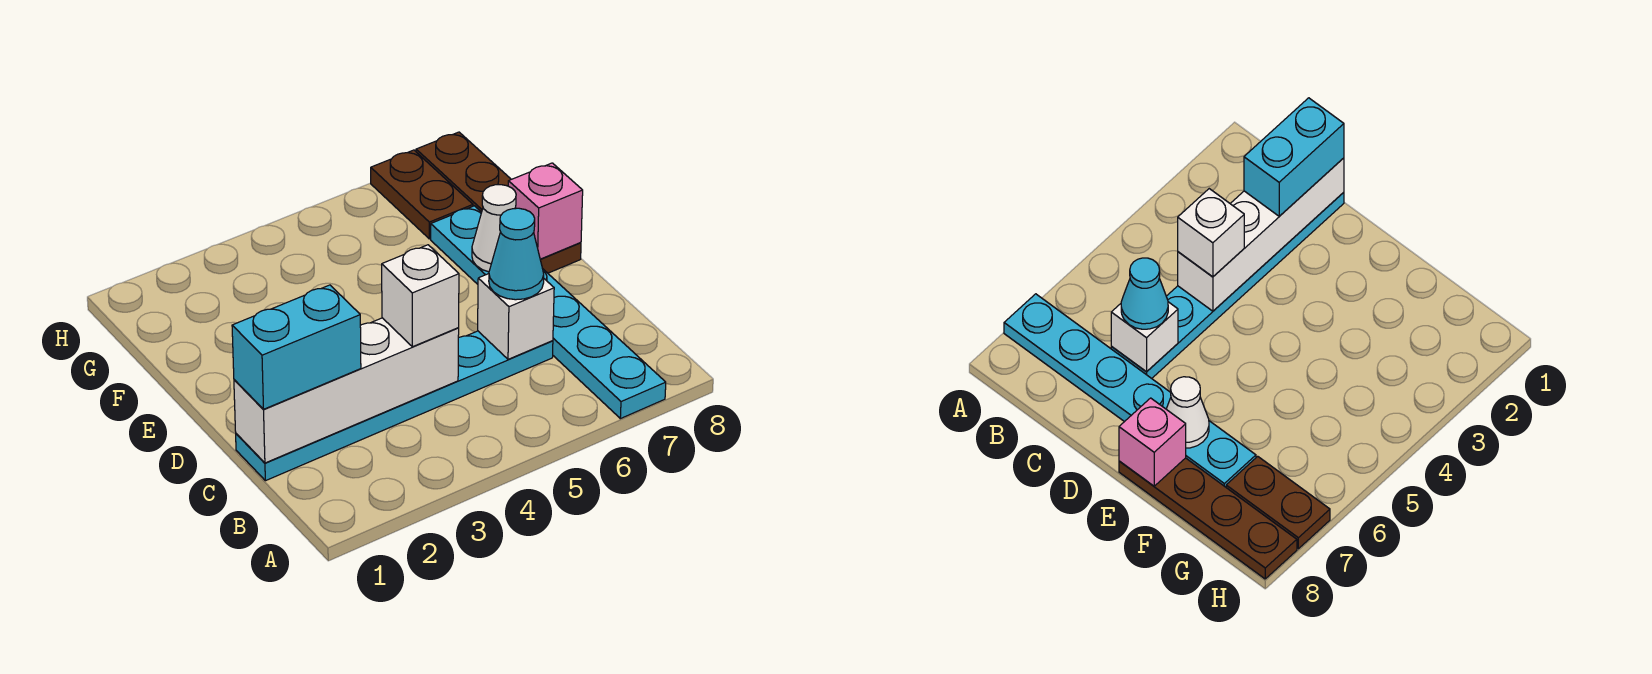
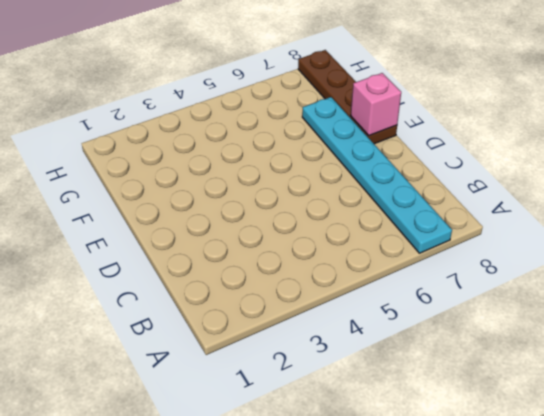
none -> cyan plate C1:C6 level 1
none -> brown plate G7:H7 level 1

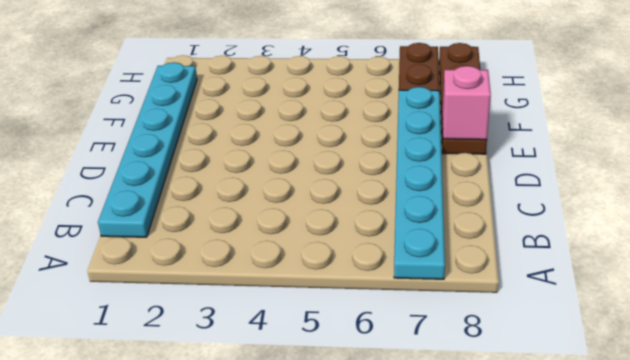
cyan plate B1:G1 level 1 -> cyan plate C1:C6 level 1
none -> white brick C1:C4 level 2
none -> white brick C6 level 2

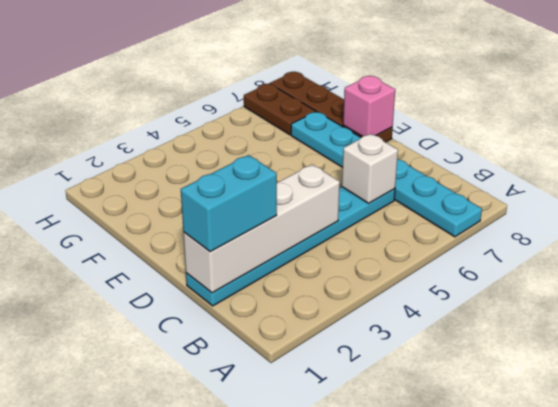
none -> white cone E7 level 2
none -> white brick C4 level 3

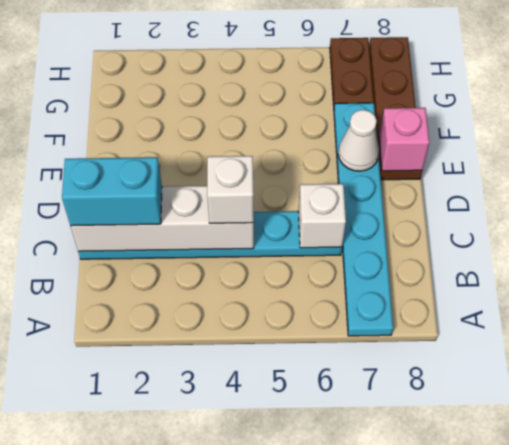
none -> cyan cone C6 level 3

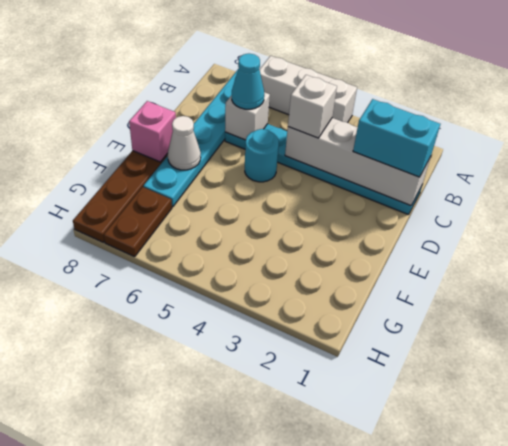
white brick A4:A6 level 1 -> none
cyan round brick D5 level 1 -> none

